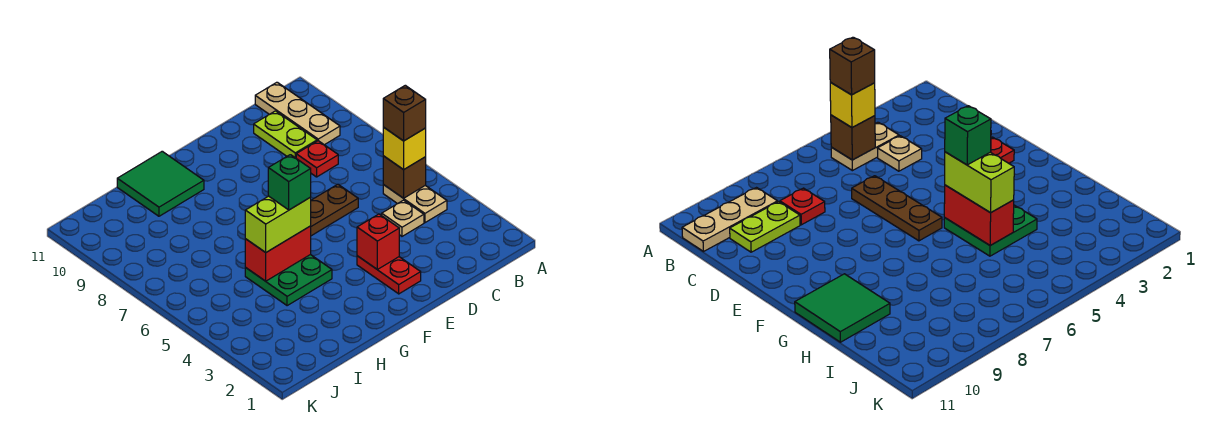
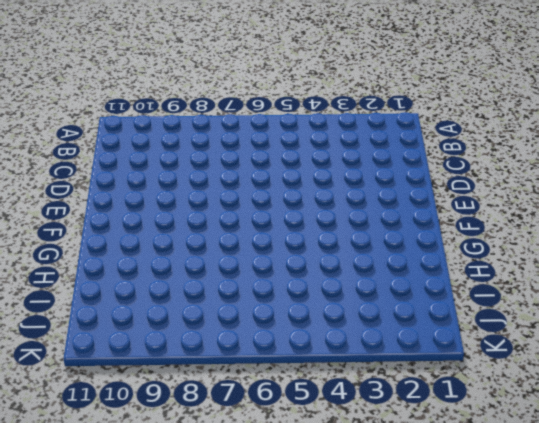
none -> tan plate B4:B5 level 1
none -> tan plate B9:B11 level 1
none -> tan plate C4 level 1

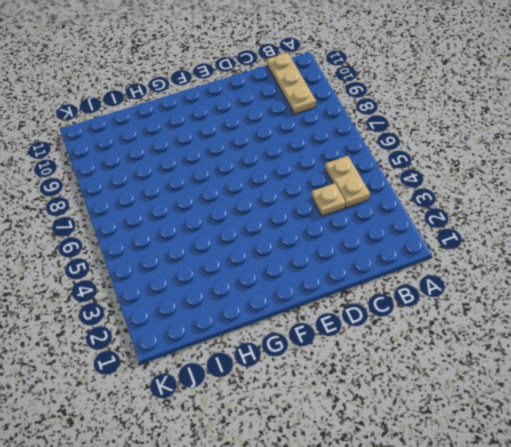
none -> red plate C8 level 1
none -> lime plate C9:C10 level 1
none -> brown plate D6:F6 level 1

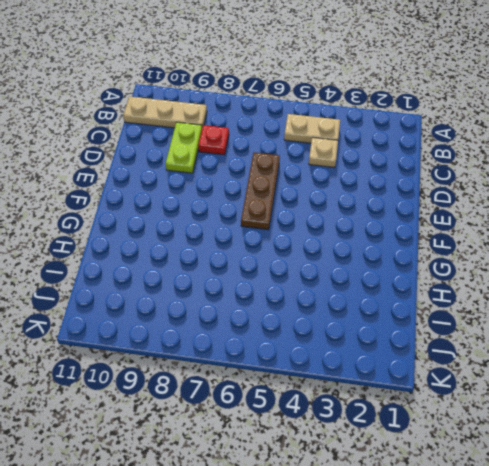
lime plate C9:D9 level 1 -> lime plate C9:C10 level 1
none -> red plate E2:E3 level 1
none -> green plate G4:H5 level 1
none -> green tile G10:H11 level 1

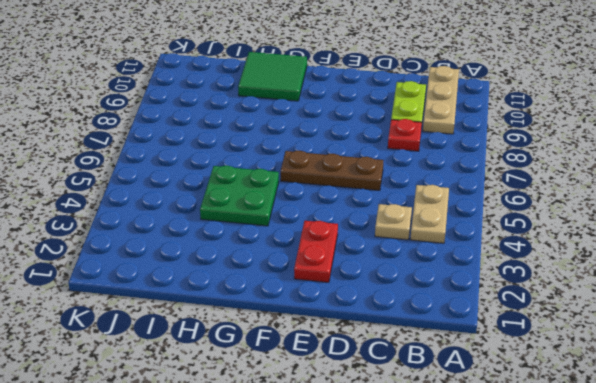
none -> brown brick B5 level 2
none -> red brick E3 level 2
none -> red brick G5:H5 level 2

